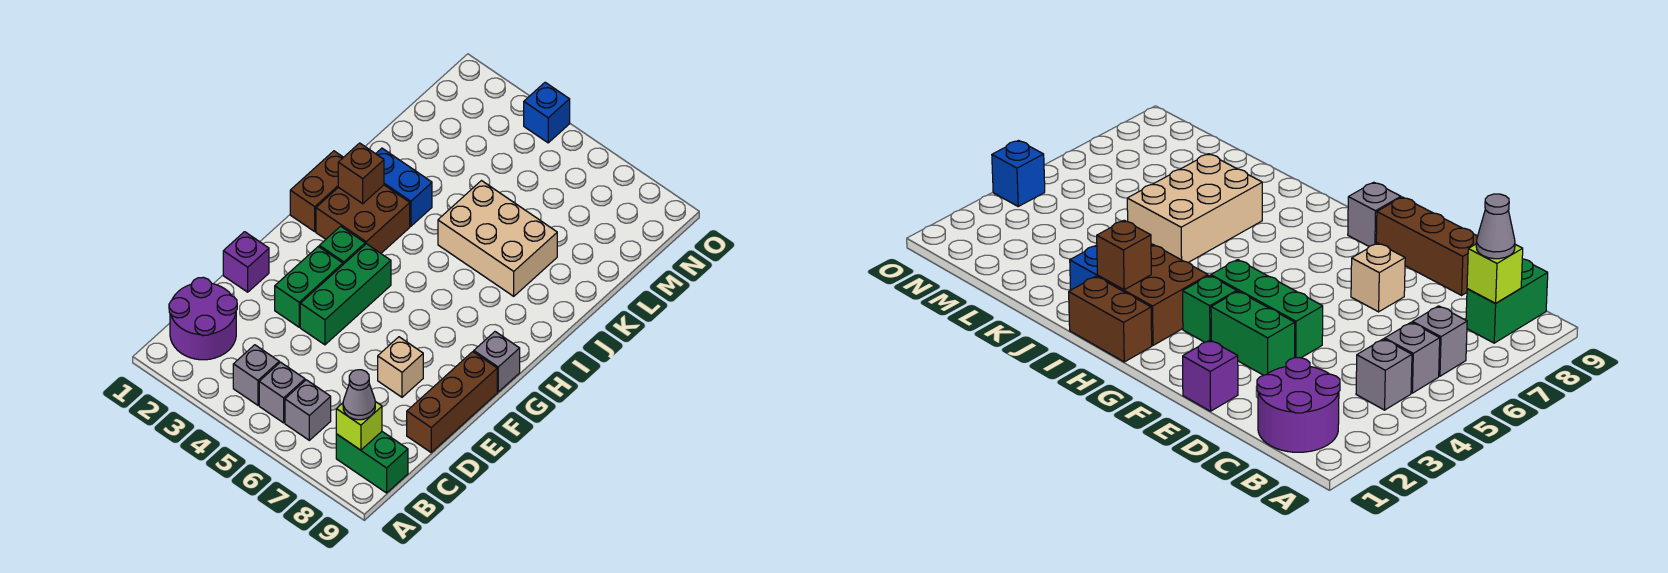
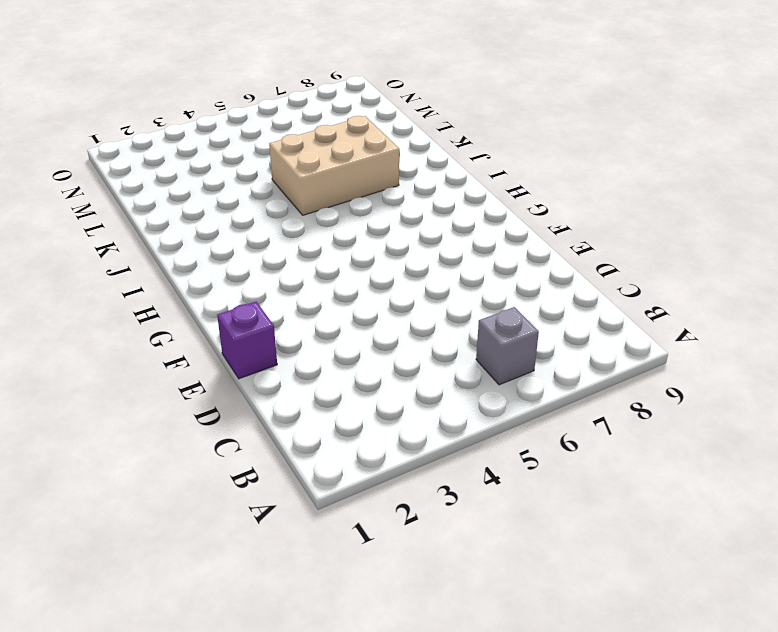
none -> purple round brick B1:C2 level 1
none -> grey brick B4 level 1
none -> grey brick B5 level 1

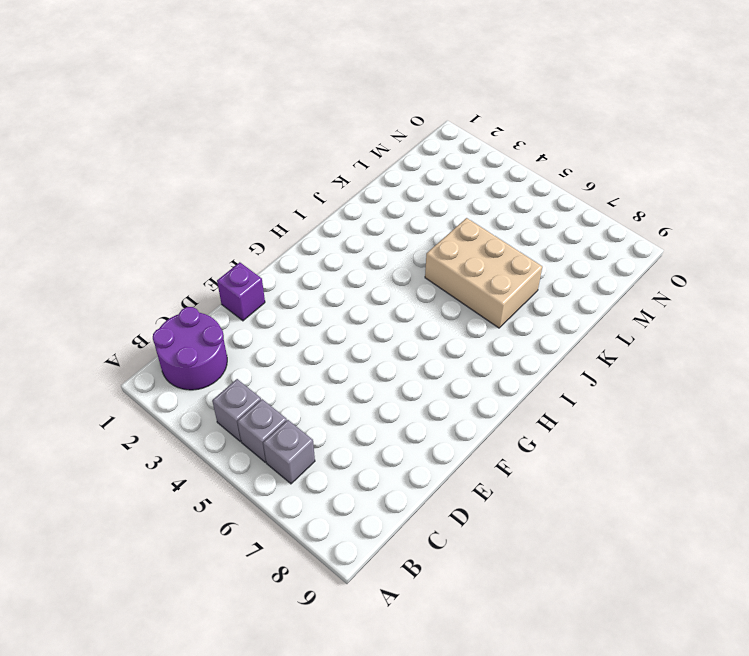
none -> green brick B8:B9 level 1
none -> brown brick D9:F9 level 1
none -> green brick E3:F3 level 1

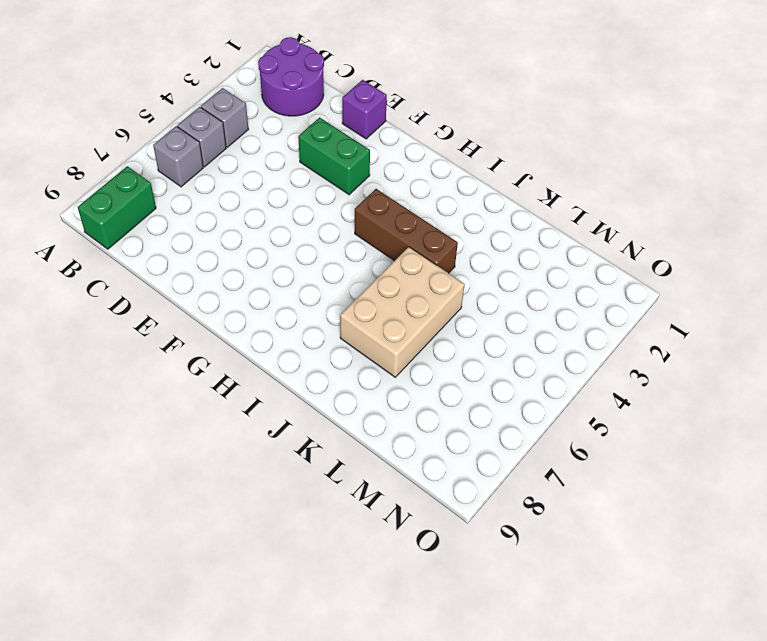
brown brick H4:J4 level 1 -> brown brick D9:F9 level 1
none -> green brick E4:G4 level 1
none -> tan brick E7 level 1
none -> green brick G3 level 1

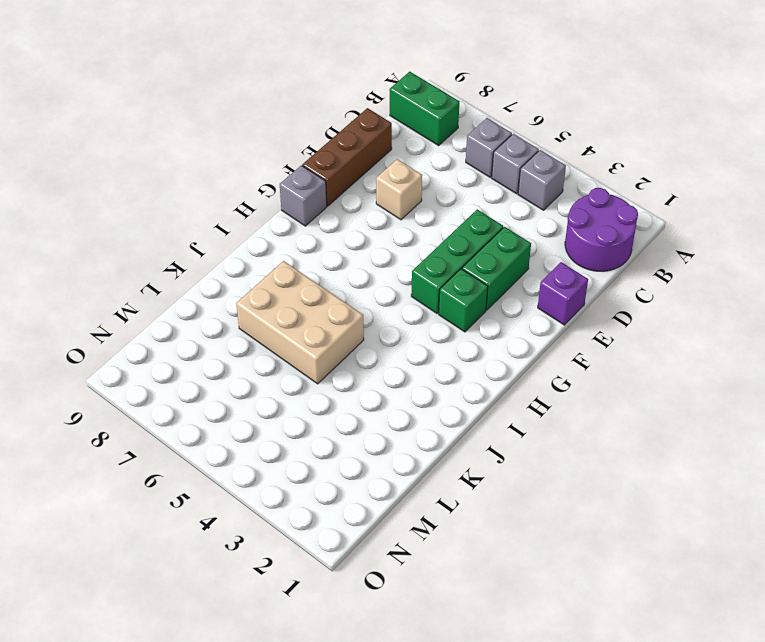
none -> brown brick H1:I1 level 1
none -> brown brick H2:I3 level 1
none -> blue brick J2:J3 level 1

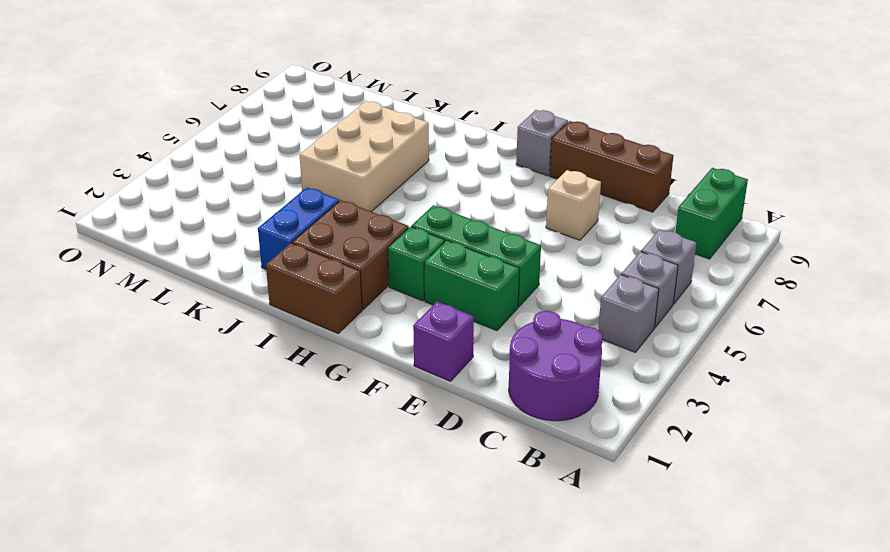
none -> blue brick O4 level 1
none -> lime brick B8 level 2
none -> brown brick I2 level 2

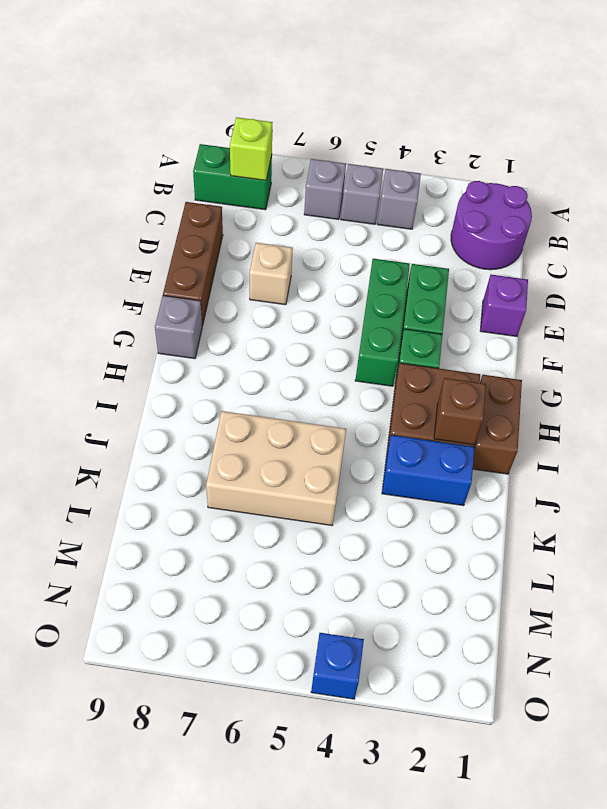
none -> grey cone B8 level 3

